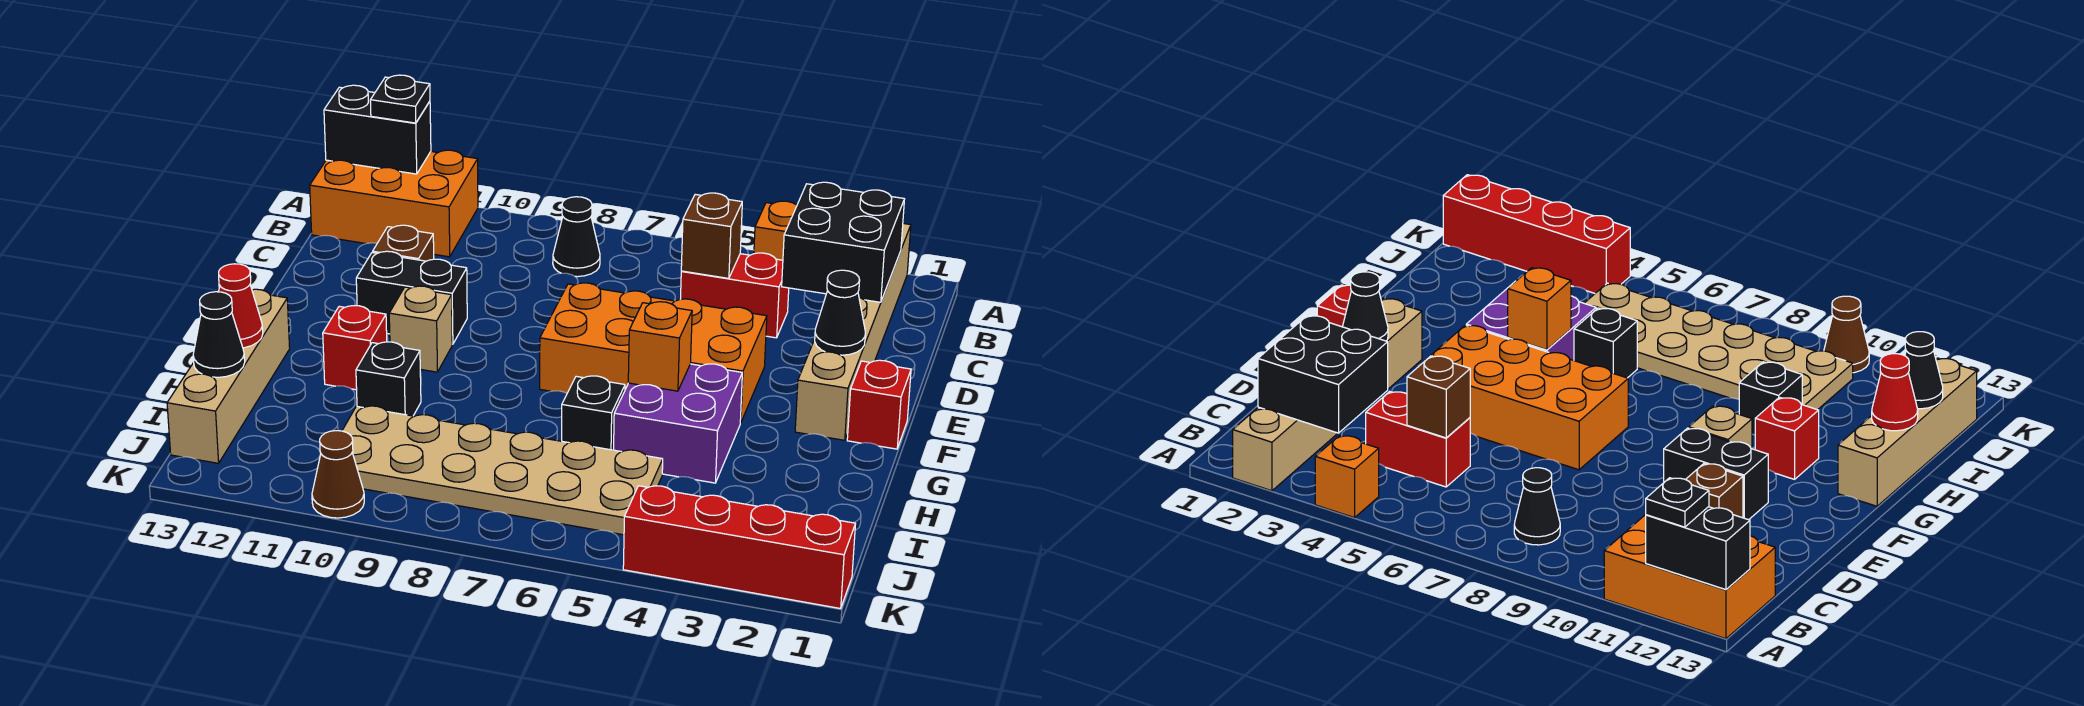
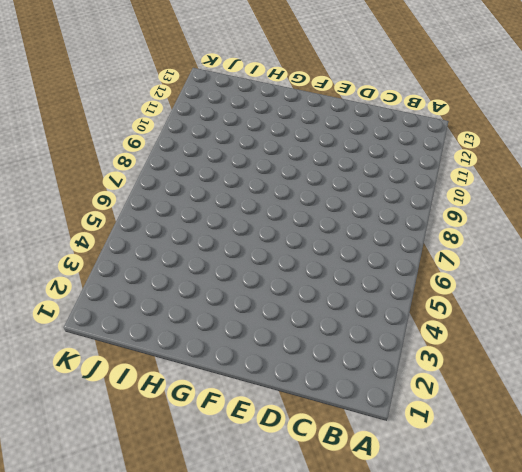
none -> tan brick A2:F2 level 1
none -> orange brick A4 level 1
none -> orange brick A11:B13 level 1

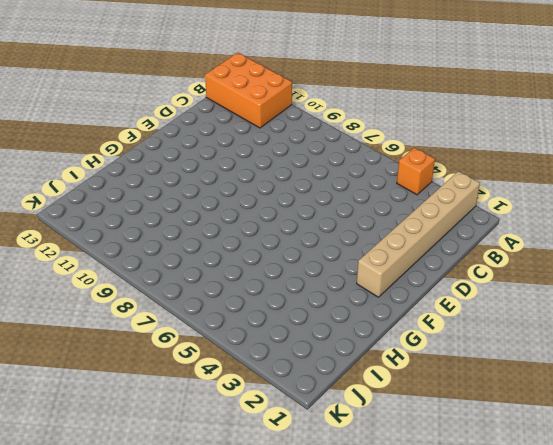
none -> black cone B8 level 1
none -> red brick C4:C5 level 1
none -> brown brick D11 level 1

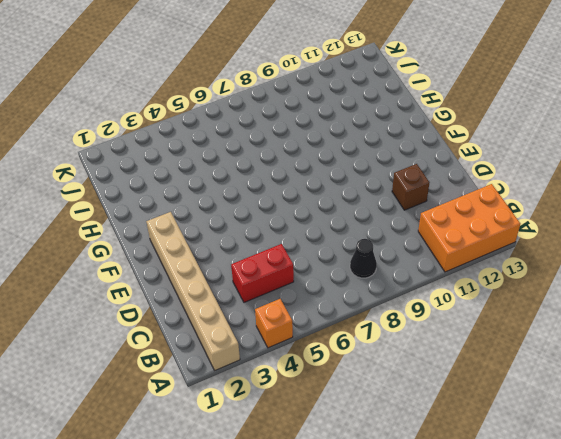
none -> orange brick E4:F7 level 1
none -> black brick E10:E11 level 1
none -> red brick F1 level 1

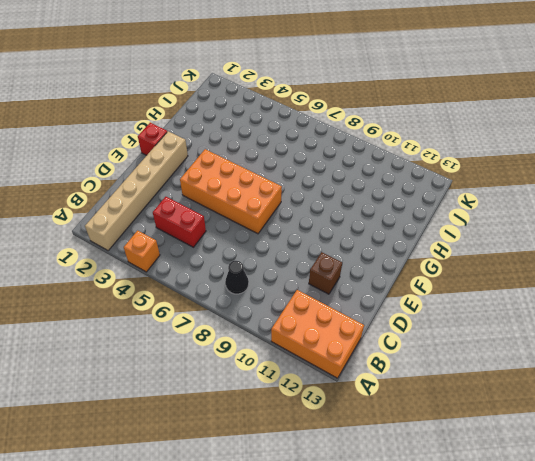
none -> black brick E10:E11 level 1
none -> tan brick F10 level 1
none -> purple brick G4:H5 level 1

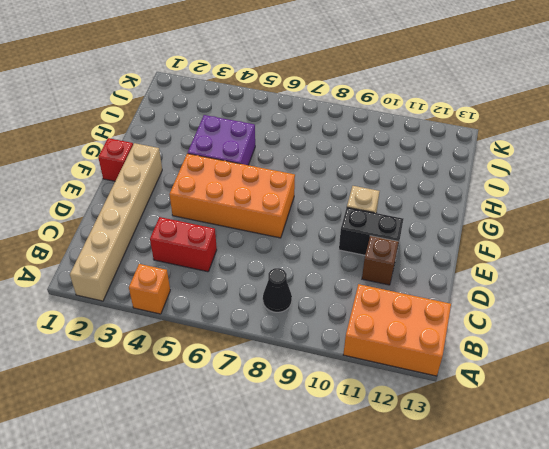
none -> red brick G11 level 1
none -> tan brick G13:J13 level 1
none -> black brick H6 level 1

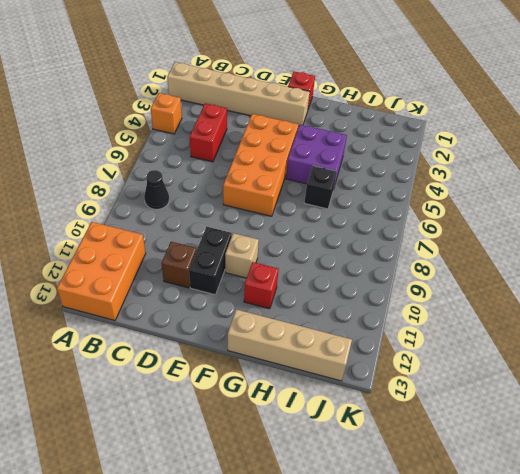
none -> black brick H10 level 1
none -> tan plate I5:J10 level 1
none -> red brick K1:K4 level 1

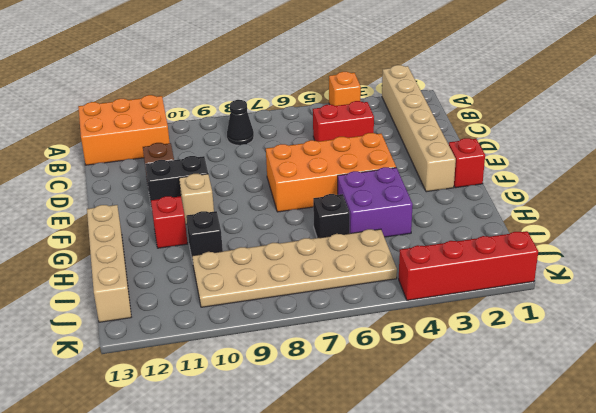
none -> brown cone K10 level 1
none -> black brick A12:A13 level 2
none -> black brick B2:C3 level 2

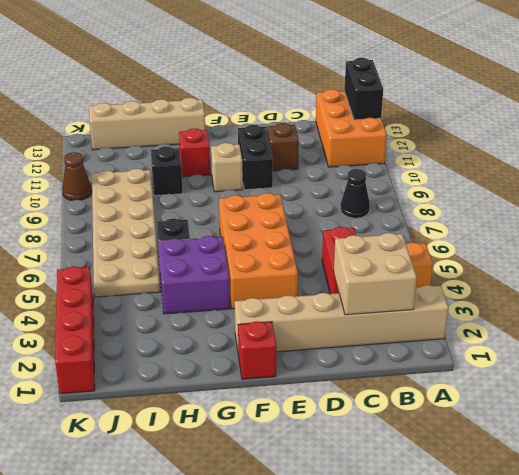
tan brick B2:C3 level 2 -> black brick B2:C3 level 2
none -> brown brick C5 level 2
none -> black cone E2 level 2
none -> orange brick G5 level 2

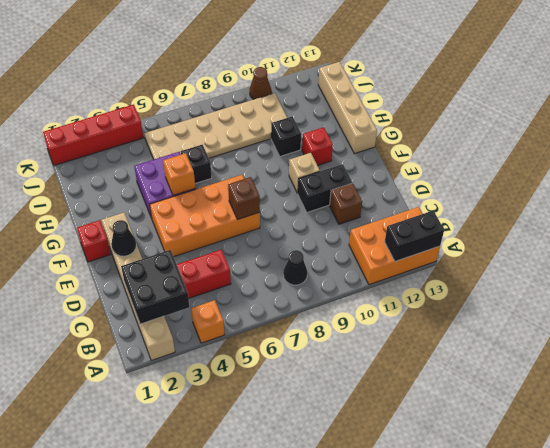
brown brick E7 level 2 -> brown brick C5 level 2
none -> red cone H13 level 2
none -> black cone I13 level 2
none -> black plate A12 level 3

